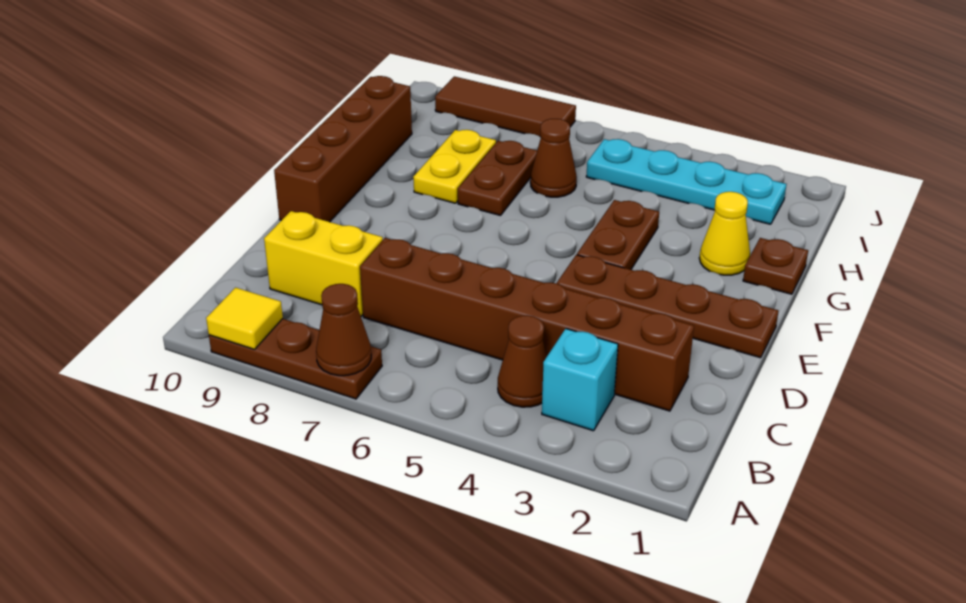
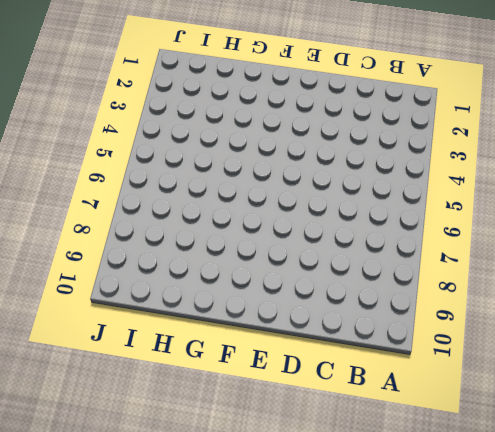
none -> brown plate A7:A9 level 1
none -> cyan brick B3 level 1
none -> brown cone B4 level 1

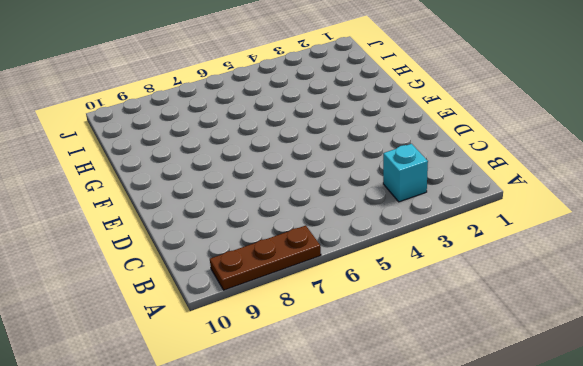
none -> brown cone B4 level 1
none -> brown brick C2:C7 level 1
none -> yellow brick C8:C9 level 1

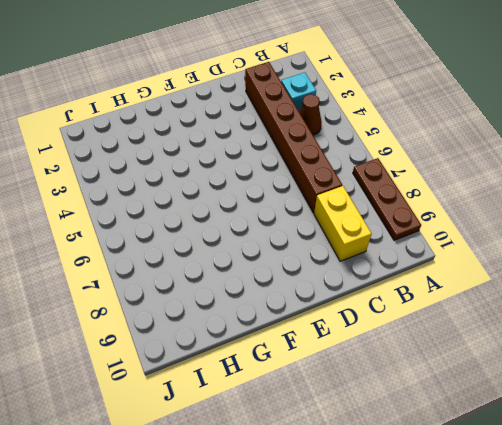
none -> brown plate E1:E4 level 1
none -> brown brick E10:H10 level 1
none -> brown plate F4:G4 level 1

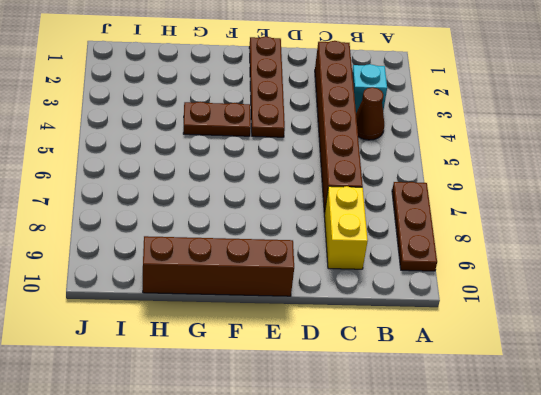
none -> brown plate G1 level 1
none -> yellow cone G2 level 1
none -> brown plate G7:H7 level 1

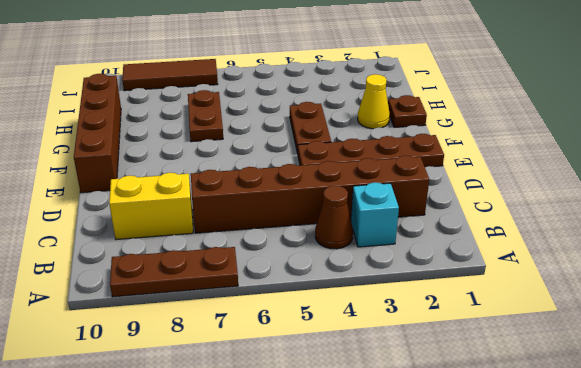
none -> yellow plate G8:H8 level 1
none -> brown cone H6 level 1
none -> cyan plate I2:I5 level 1

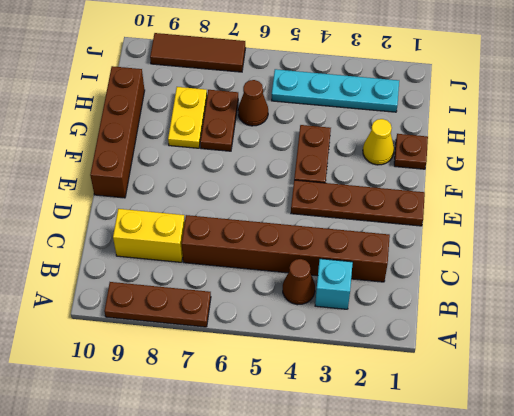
none -> brown cone A7 level 2
none -> yellow tile A9 level 2

